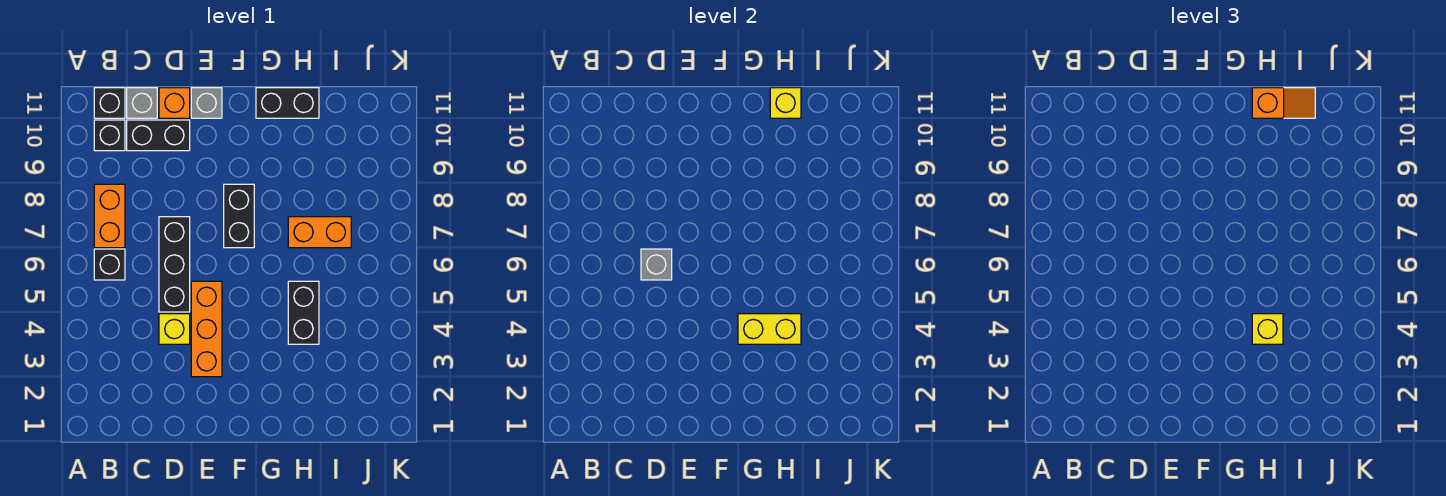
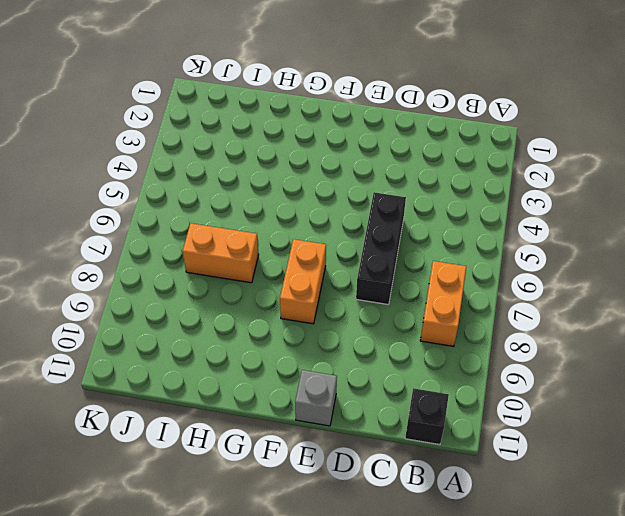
orange brick F7:F8 level 1 -> black brick F7:F8 level 1
none -> black brick B6 level 1
none -> black brick B10 level 1
none -> black brick C10:D10 level 1

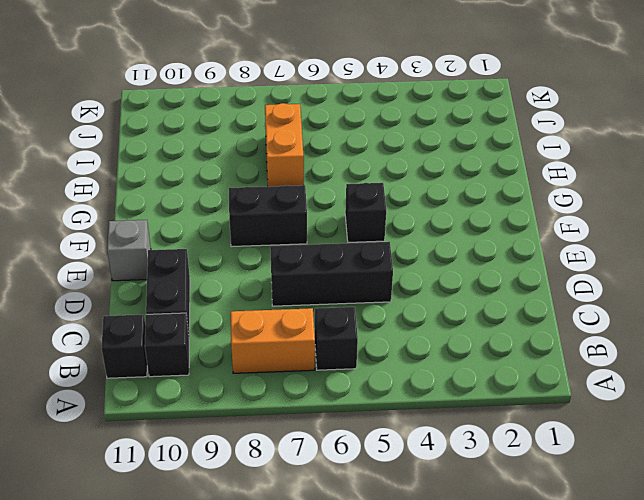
black brick F5 level 1 -> none
none -> grey brick C11 level 1
none -> yellow brick D4 level 1
none -> orange brick D11 level 1

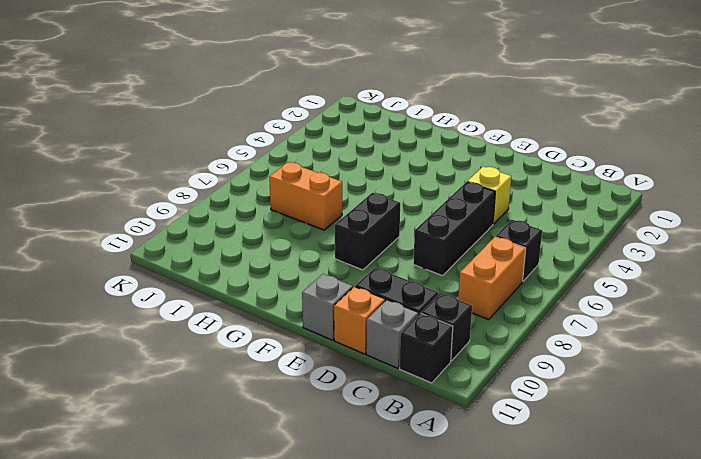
none -> orange brick E3:E5 level 1
none -> black brick G11:H11 level 1
none -> black brick H4:H5 level 1

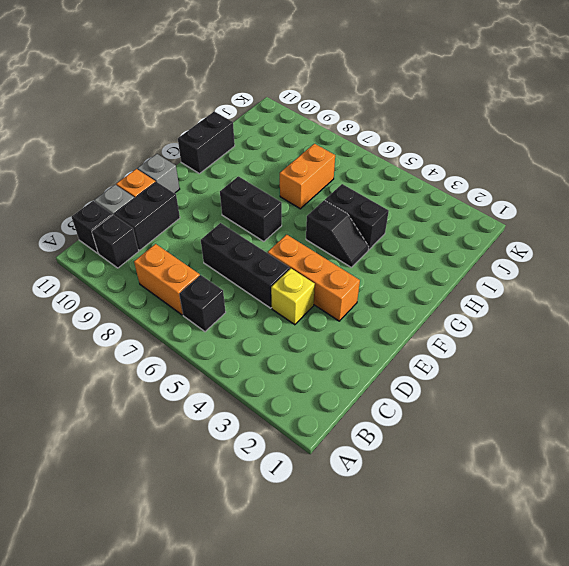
black slope G4:G5 level 1 top 5 -> none
none -> grey brick D6 level 2
none -> yellow brick G4:H4 level 2
none -> yellow brick H11 level 2

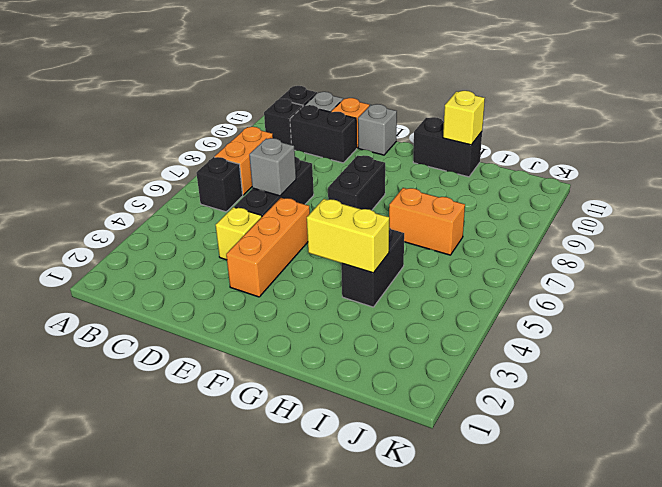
none -> yellow brick H4 level 3
none -> orange slope H11:I11 level 3 top H

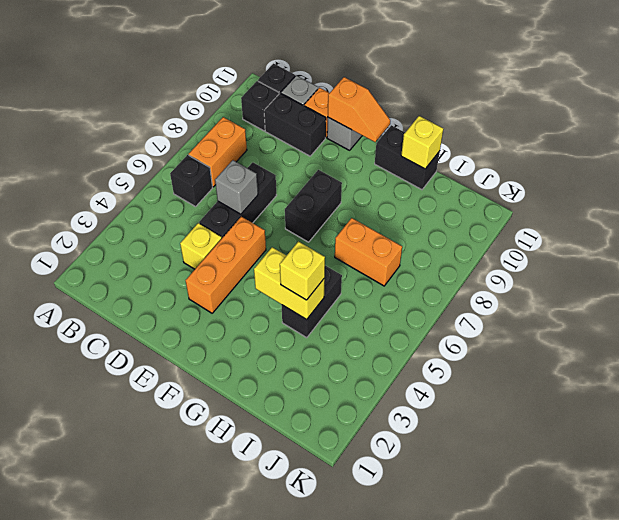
orange slope E11:F11 level 2 top E -> orange slope H11:I11 level 3 top H

